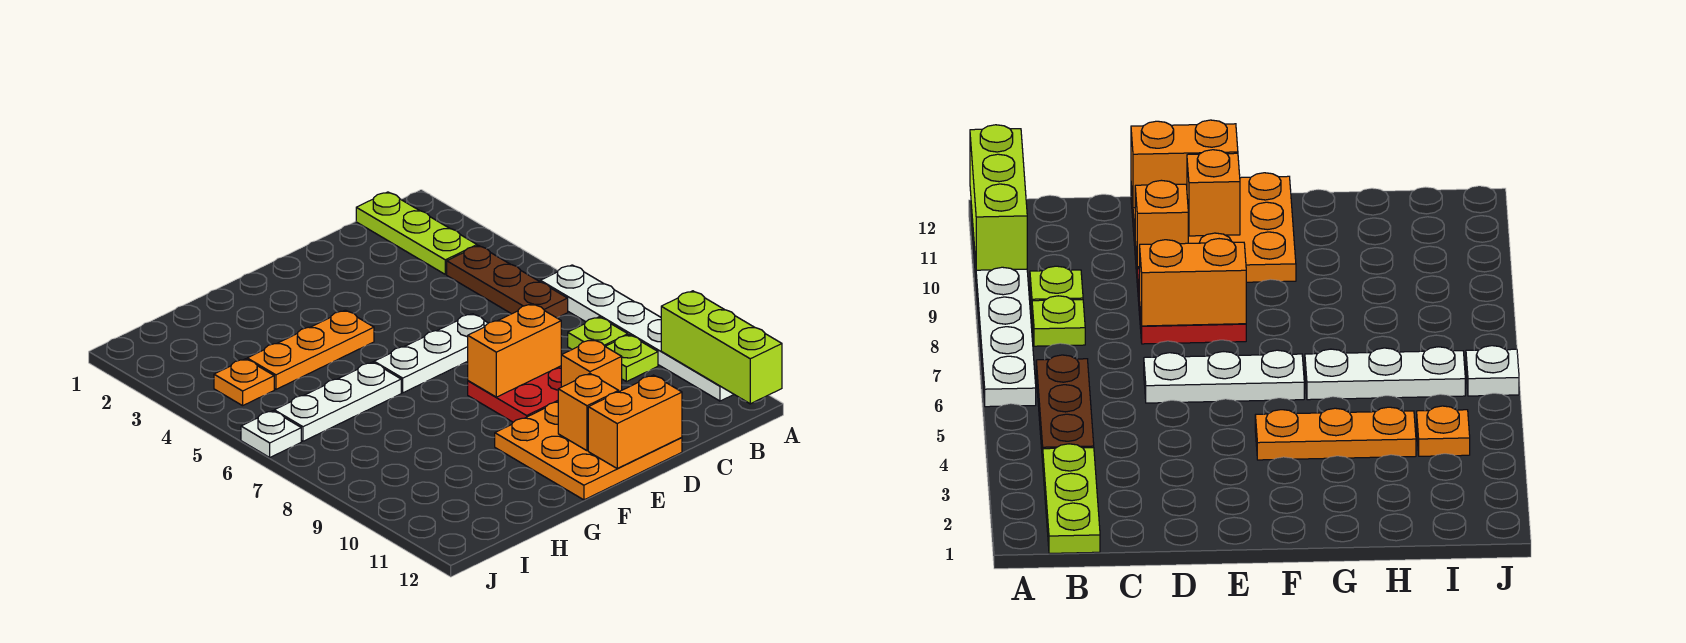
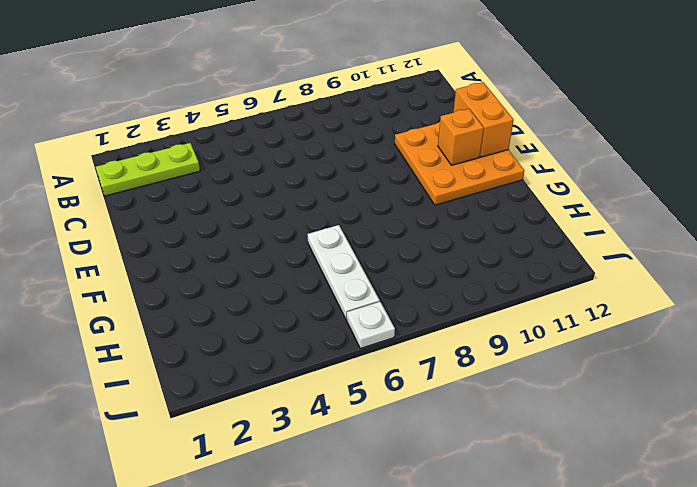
none -> white plate A6:A11 level 1
none -> brown plate B4:B6 level 1
none -> lime plate B8 level 1

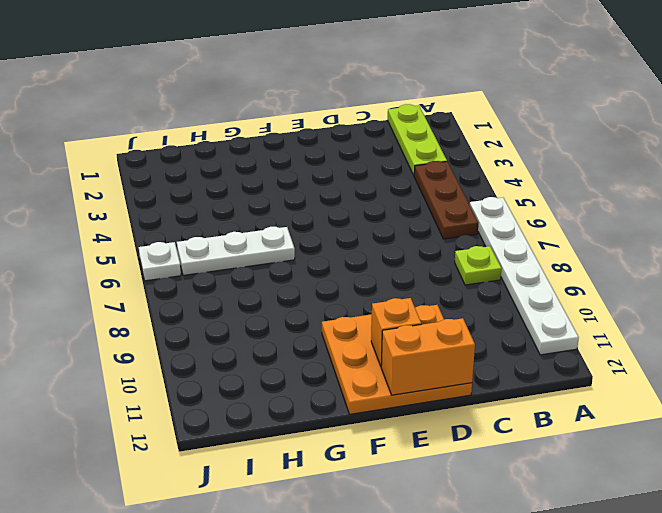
none -> lime plate B9 level 1
none -> white plate D6:F6 level 1
none -> red plate D8:E9 level 1

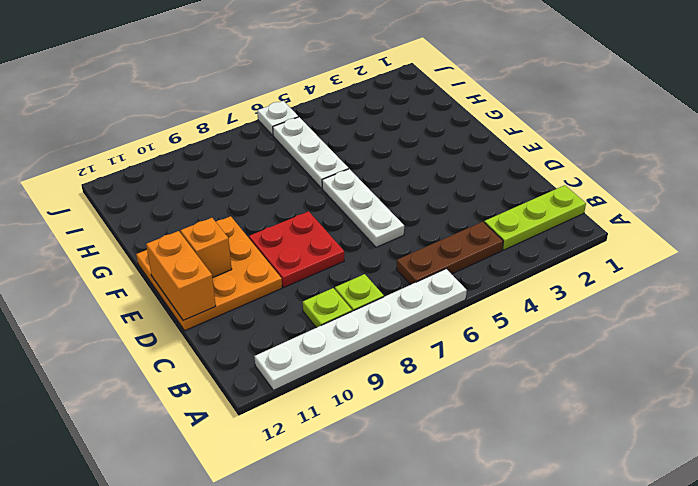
none -> orange plate F4:H4 level 1
none -> orange plate I4 level 1
none -> lime brick A10:A12 level 2

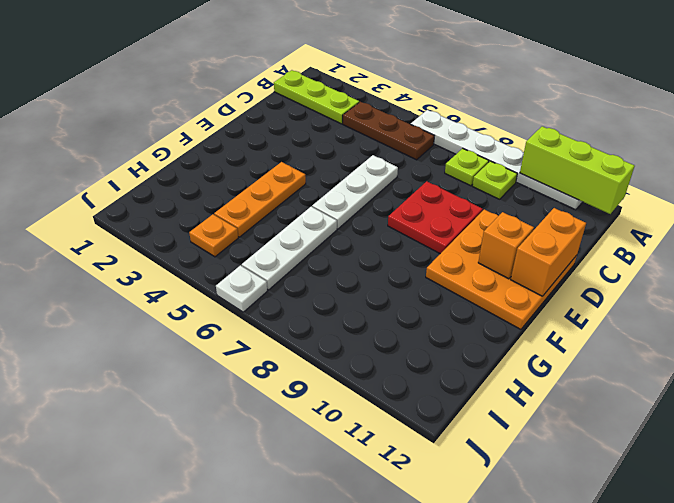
none -> orange brick D8:E8 level 2
none -> orange brick D10 level 2

